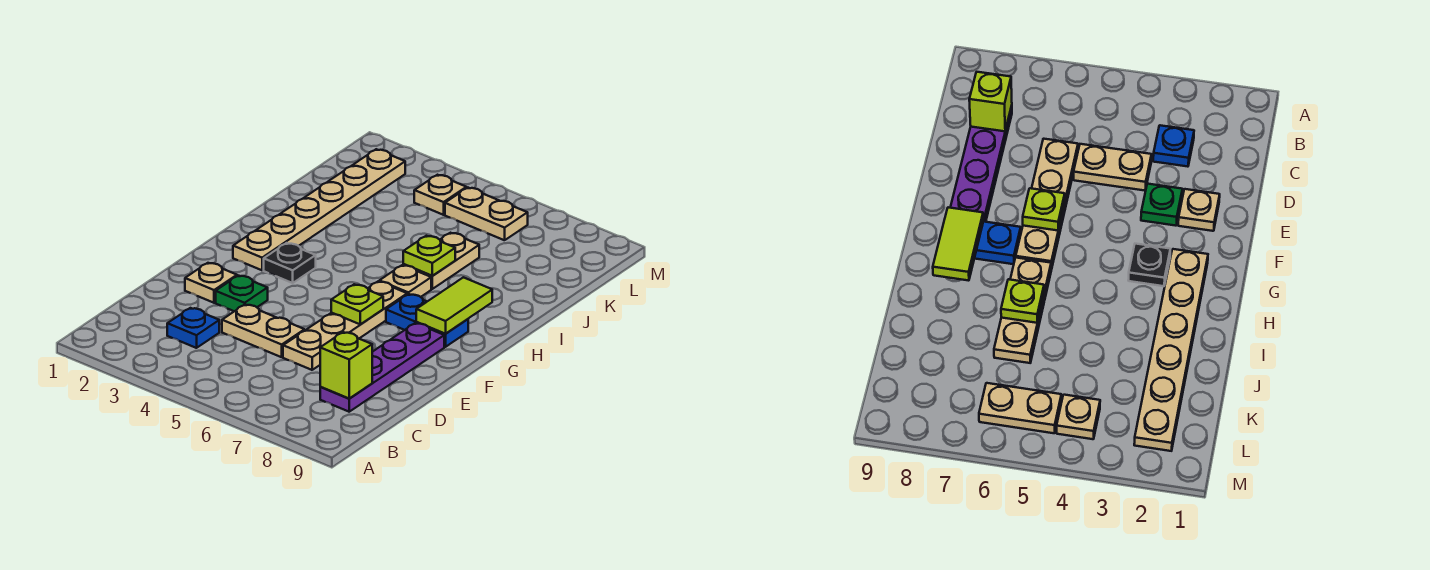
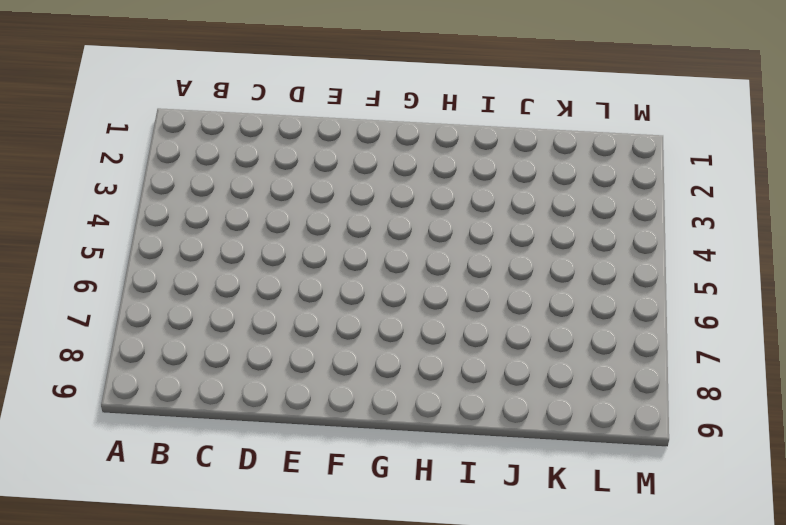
none -> blue plate C3 level 1
none -> purple plate C8:F8 level 1
none -> tan plate D4:D5 level 1

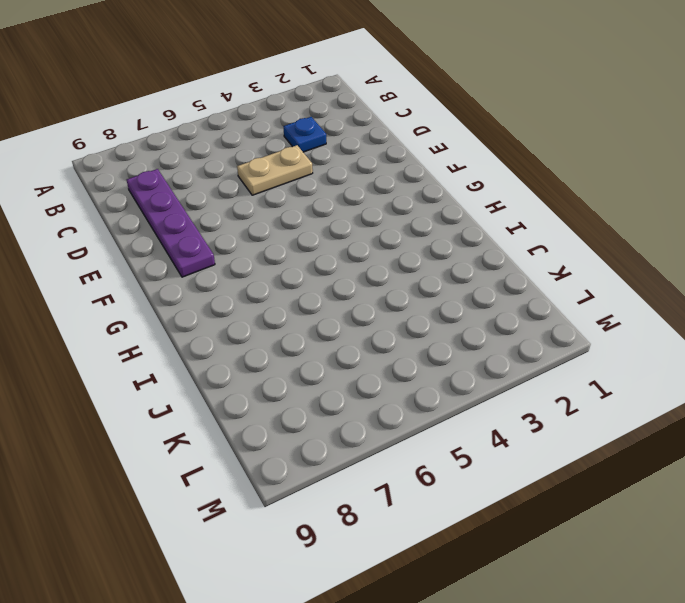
none -> tan plate D6:G6 level 1
none -> tan plate E2 level 1
none -> green plate E3 level 1

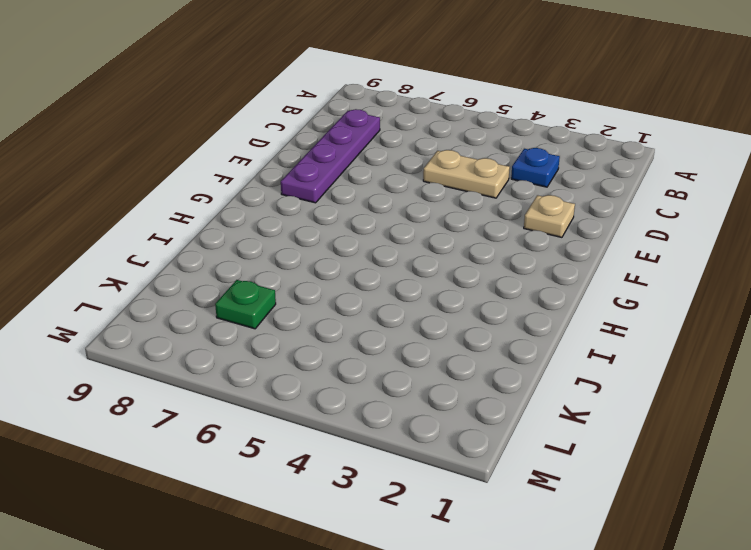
green plate K7 level 1 -> green plate E3 level 1
none -> tan plate D6:G6 level 1
none -> tan plate G2:L2 level 1
none -> black plate G3 level 1

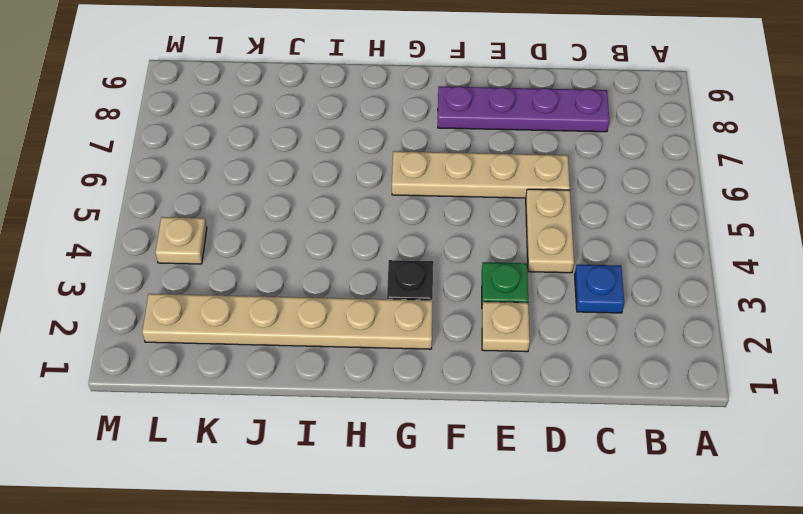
none -> blue plate G7:G8 level 1
none -> tan plate H6 level 1
none -> tan plate I6:J6 level 1

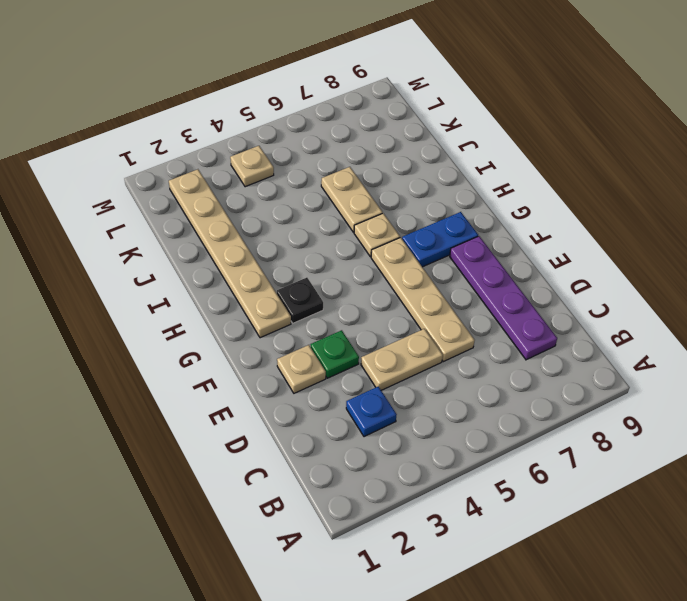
none -> tan plate L5:L6 level 1
none -> lime brick C8 level 2
none -> lime plate F6 level 2

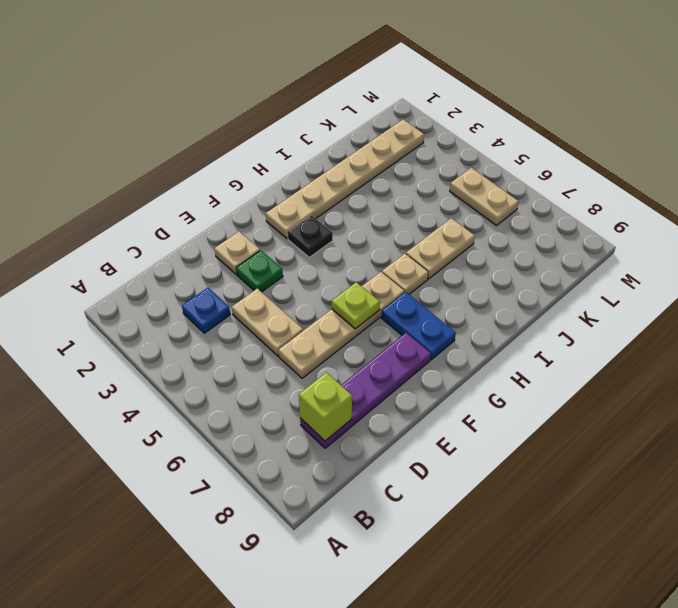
none -> tan plate L4 level 1
none -> lime tile G8:H8 level 2
none -> lime plate I6 level 2

